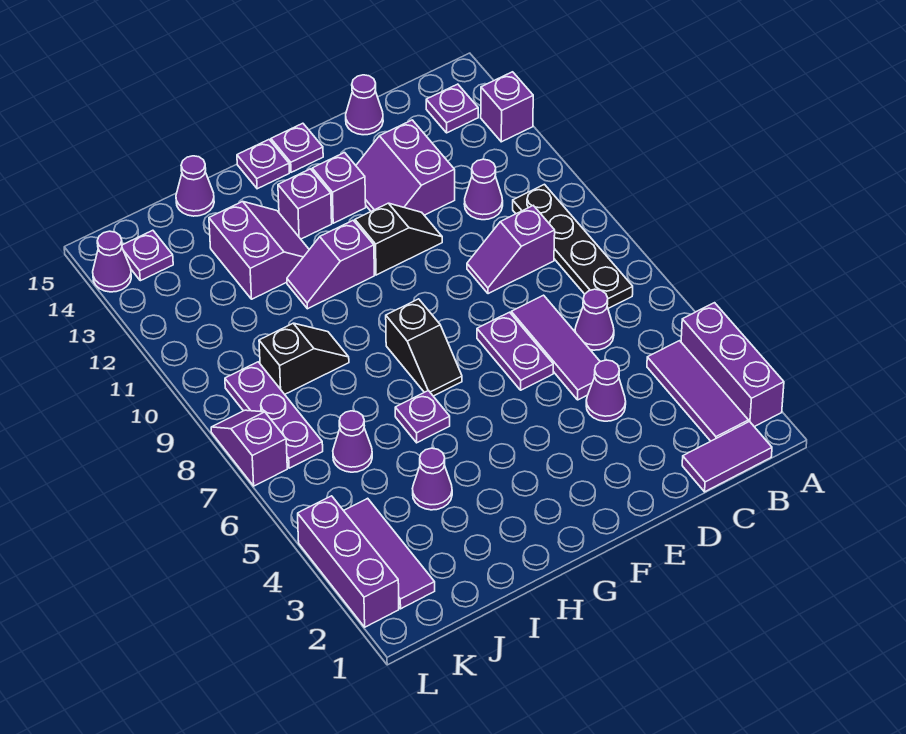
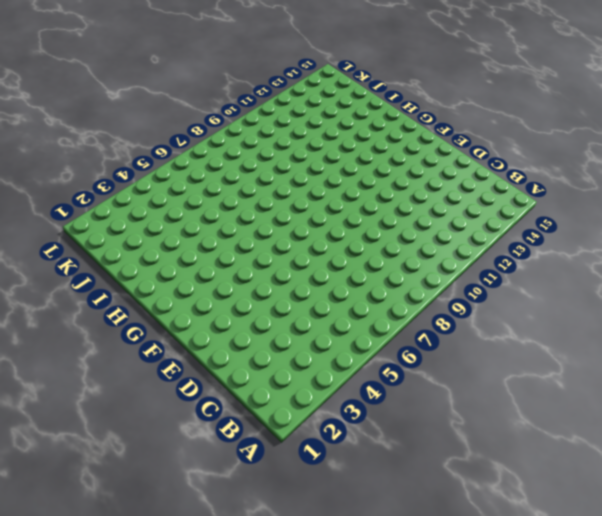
none -> purple brick A2:A4 level 1
none -> purple brick A13 level 1
none -> purple tile B1:C1 level 1
none -> purple tile B2:B4 level 1

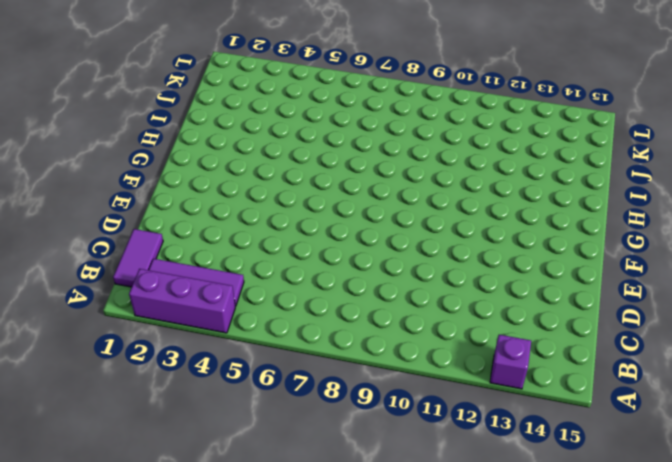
none -> black plate B7:B10 level 1
none -> purple plate B14 level 1
none -> purple cone C6 level 1
none -> purple slope C9:D9 level 1 top C

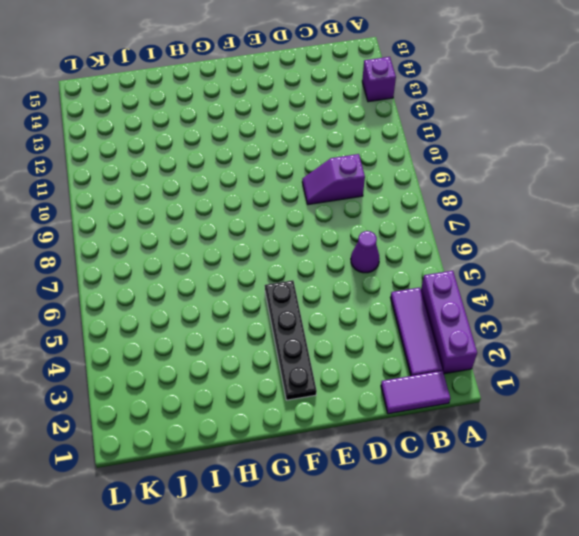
black plate F2:F5 level 1 -> black plate B7:B10 level 1
none -> purple plate B14 level 1
none -> purple cone C11 level 1
none -> purple cone D4 level 1
none -> purple tile D5:D7 level 1

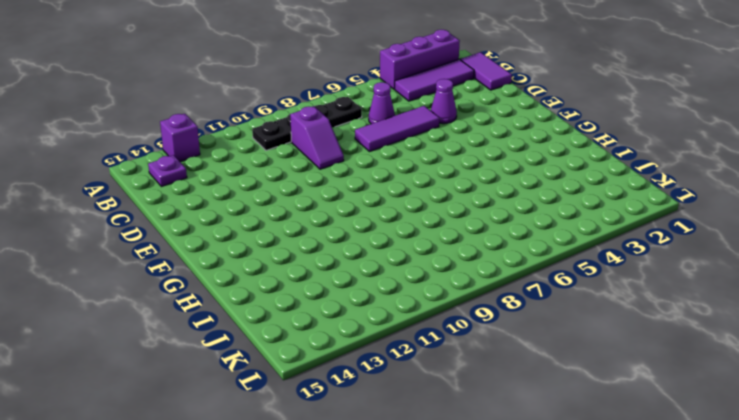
none -> purple cone C11 level 1
none -> purple slope D12:E13 level 1 top D
none -> purple cone D15 level 1
none -> purple plate E6:E7 level 1

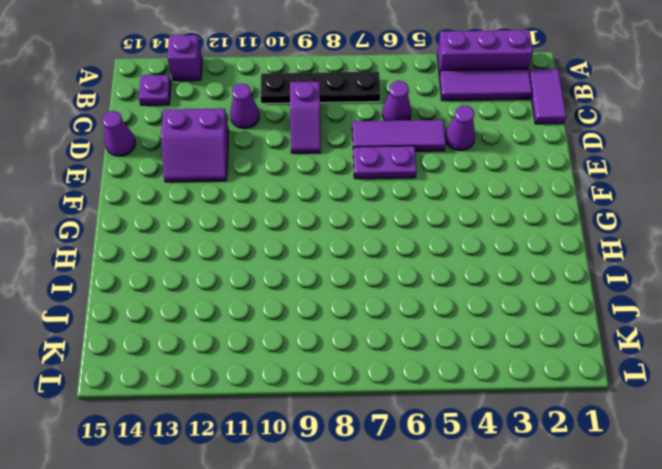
none -> black slope E11:F11 level 1 top F
none -> purple brick F13 level 1
none -> purple plate F15 level 1
none -> black slope G7:G8 level 1 top 8

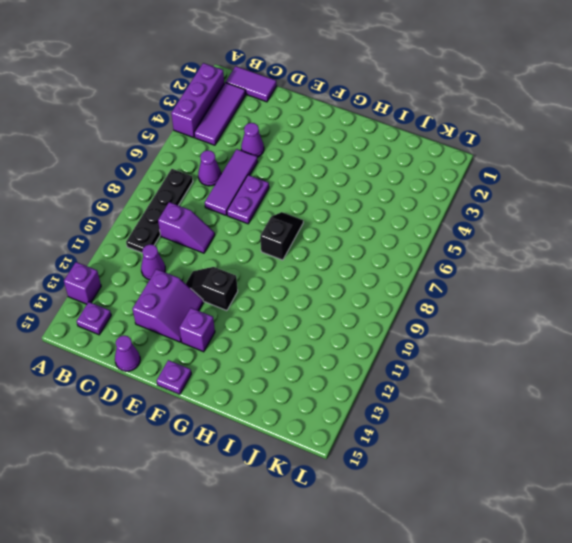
none -> purple slope G11:H11 level 1 top G
none -> purple brick G13 level 1
none -> purple plate G15 level 1
none -> purple plate H6 level 1

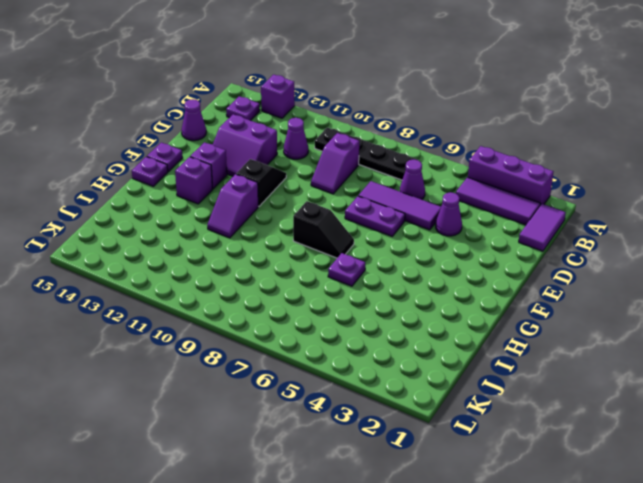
none -> purple slope H12:I13 level 1 top I
none -> purple cone I4 level 1
none -> black slope I9:J9 level 1 top J
none -> purple cone I15 level 1

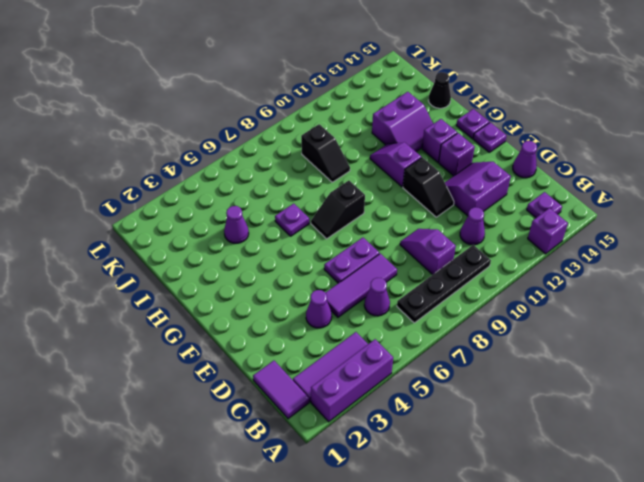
black cone I15 level 1 -> purple cone I15 level 1
none -> purple cone J6 level 1
none -> purple tile K2:K4 level 1
none -> purple plate K7:K9 level 1
none -> purple plate K14 level 1

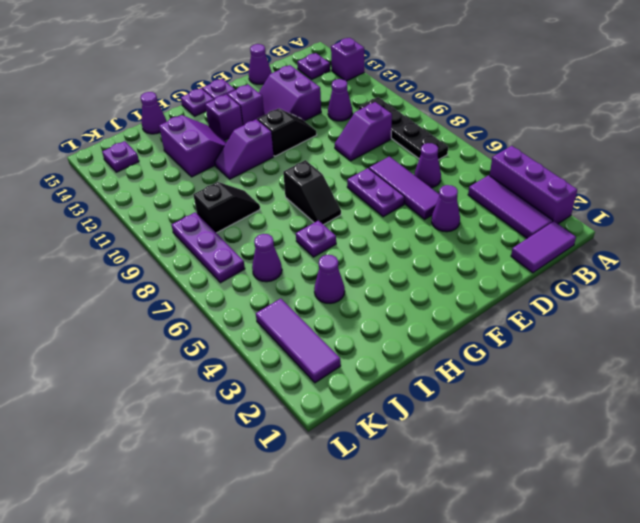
none -> purple brick L2:L4 level 1
none -> purple slope L7:L8 level 1 top 7
none -> purple cone L14 level 1

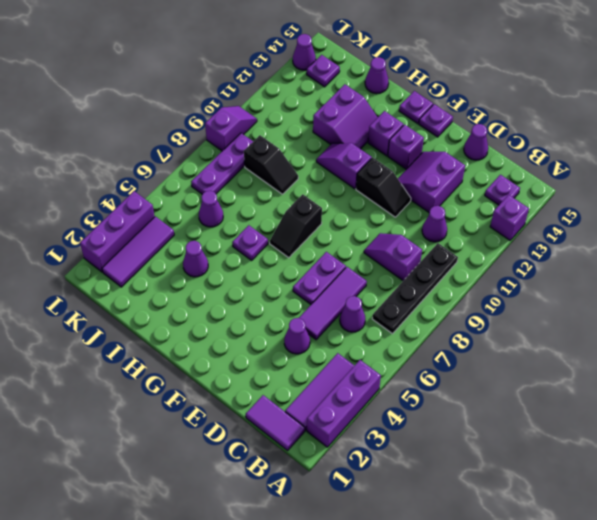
purple slope L9:L10 level 1 top 9 -> purple slope L7:L8 level 1 top 7

